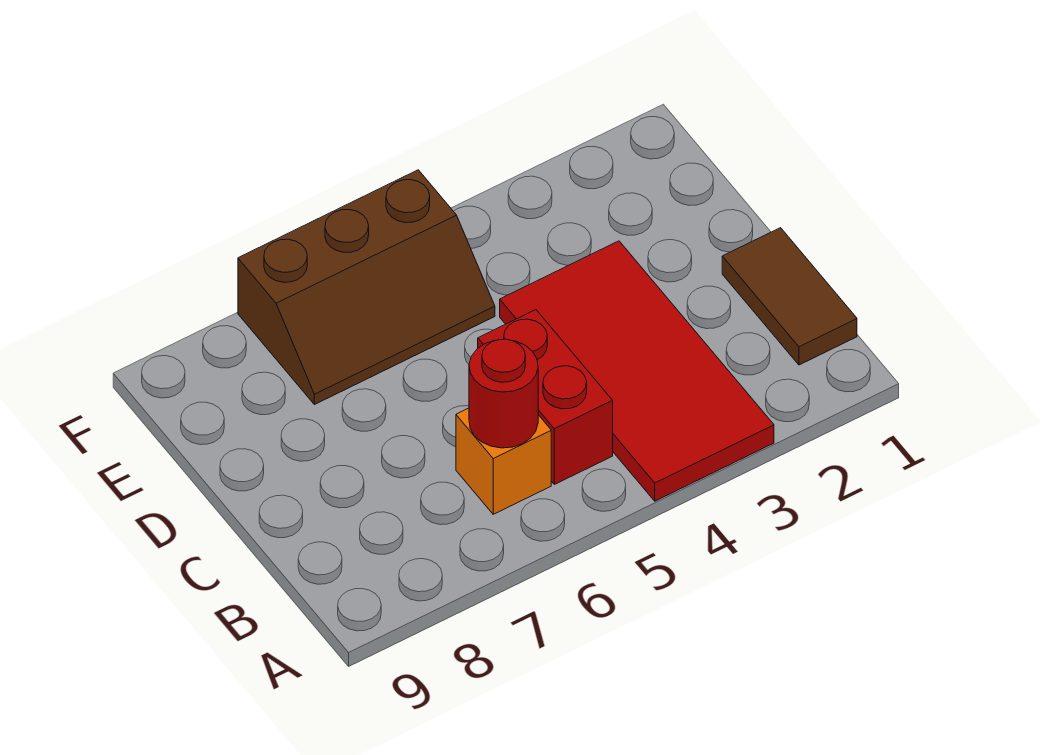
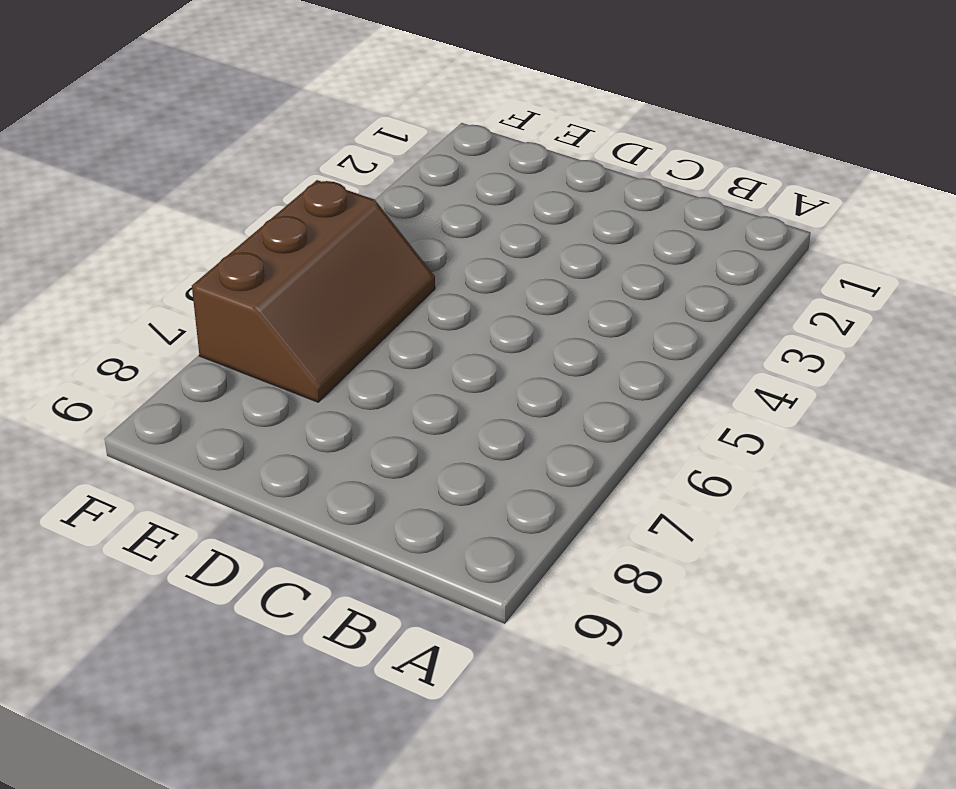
none -> red tile A3:D4 level 1
none -> brown tile B1:C1 level 1

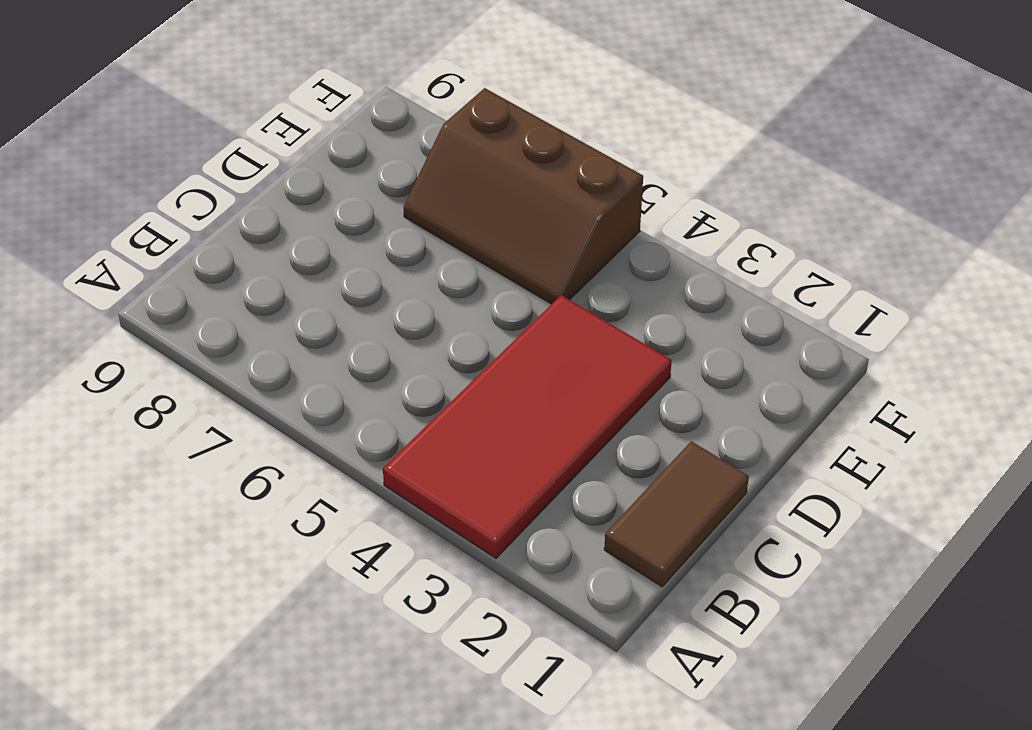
none -> red brick B5:C5 level 1
none -> orange brick B6 level 1

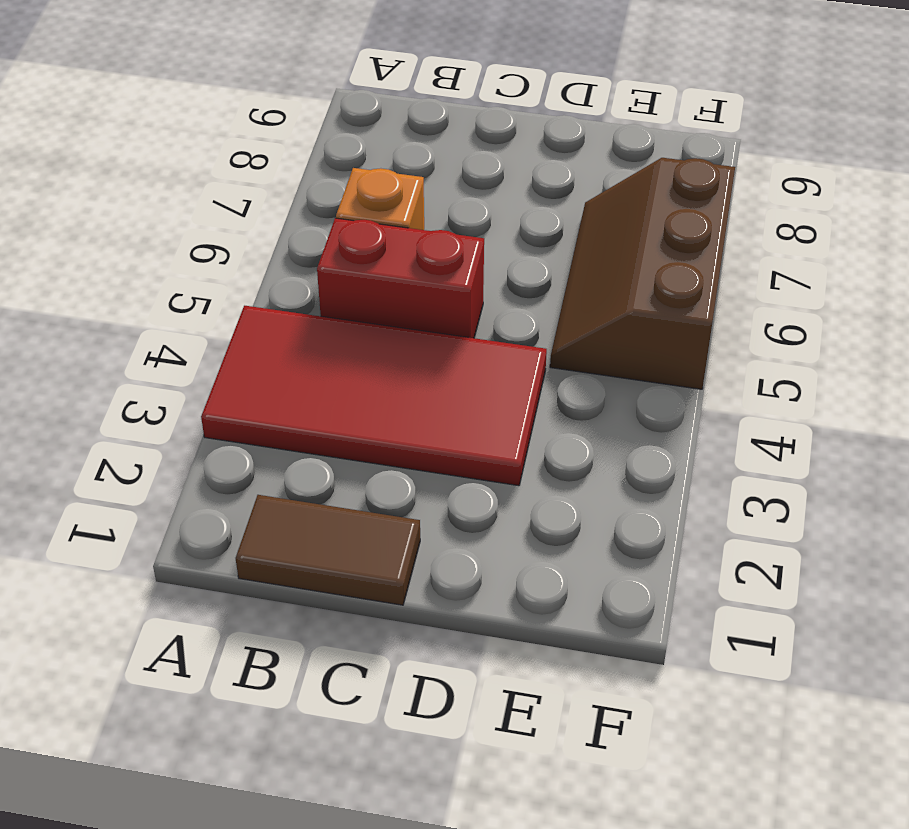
none -> red round brick B6 level 2

